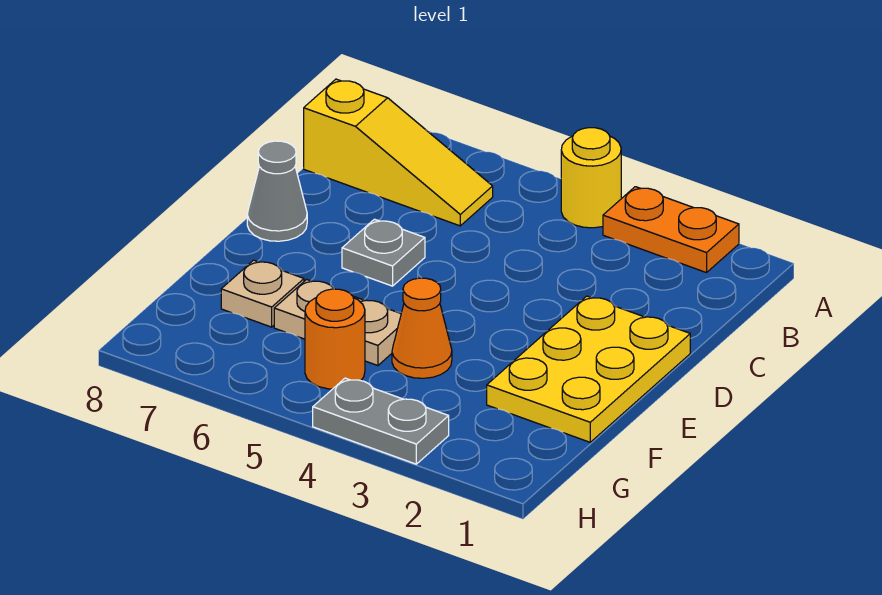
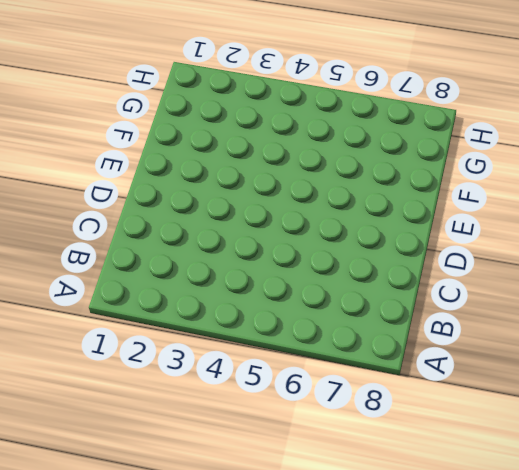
none -> orange plate A2:A3 level 1
none -> yellow round brick A4 level 1

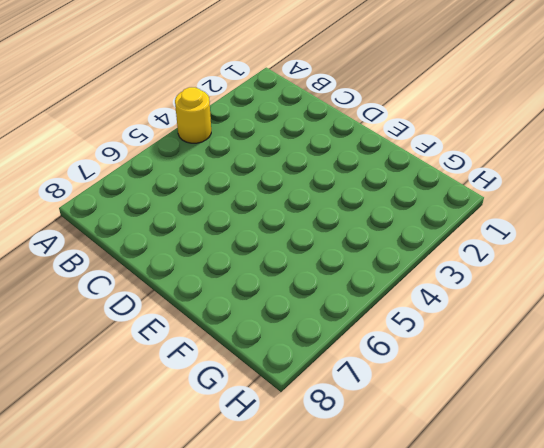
none -> orange plate A2:A3 level 1
none -> yellow slope B6:B8 level 1 top 8

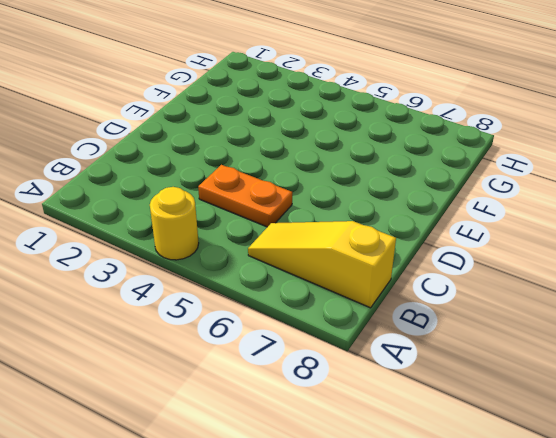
orange plate C4:C5 level 1 -> orange plate A2:A3 level 1
none -> yellow plate D1:F2 level 1
none -> grey plate D6 level 1

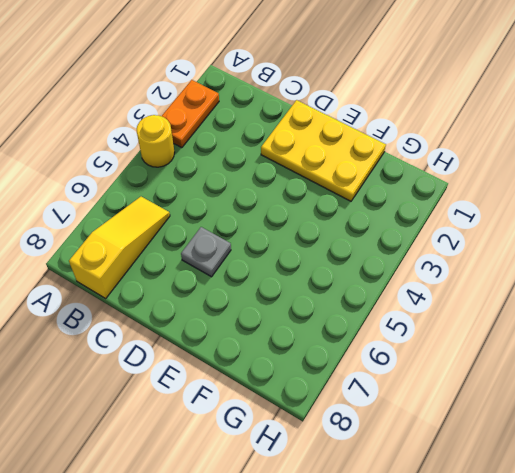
none -> grey cone D8 level 1
none -> orange cone F4 level 1

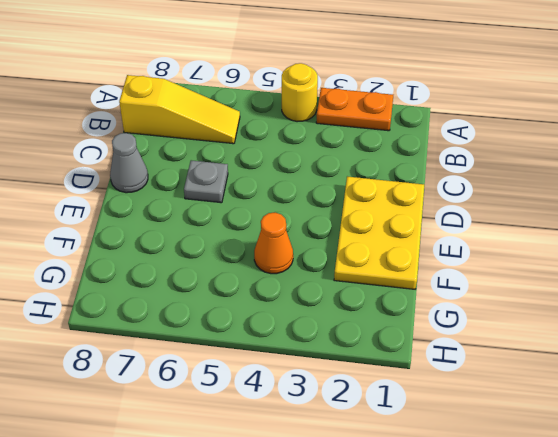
none -> tan plate F5:F6 level 1
none -> tan plate F7 level 1

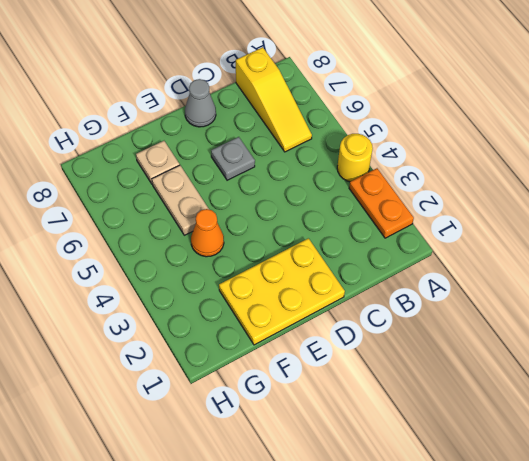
none -> orange round brick G5 level 1
none -> grey plate H3:H4 level 1

